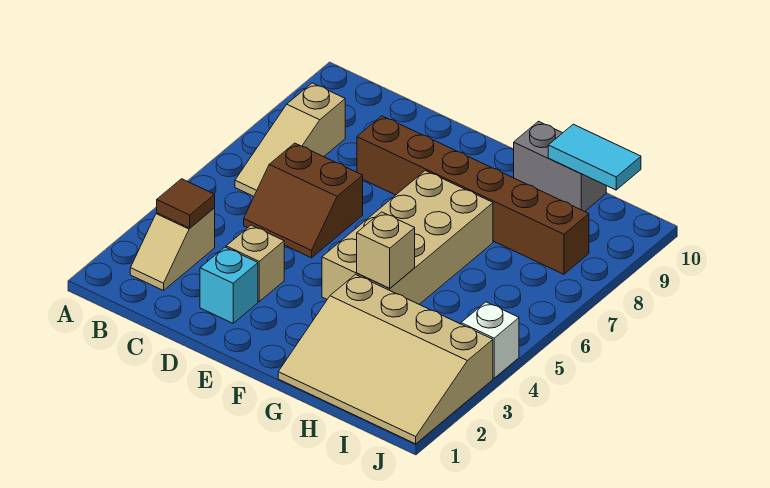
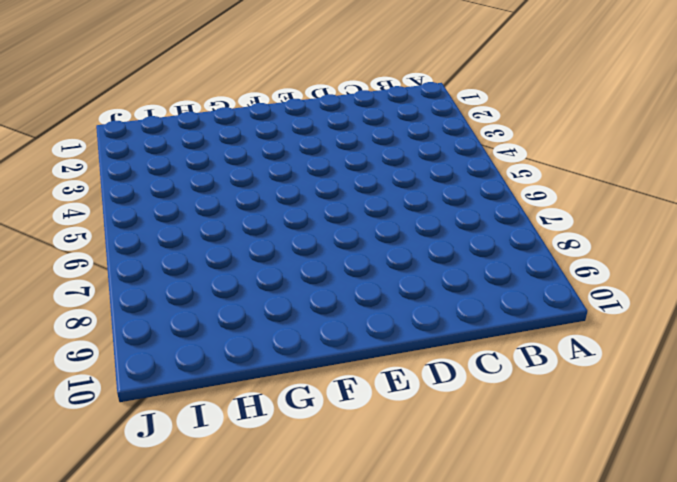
none -> tan slope B2:B3 level 1 top 3
none -> tan slope B6:B8 level 1 top 8
none -> brown slope C5:D6 level 1 top 6

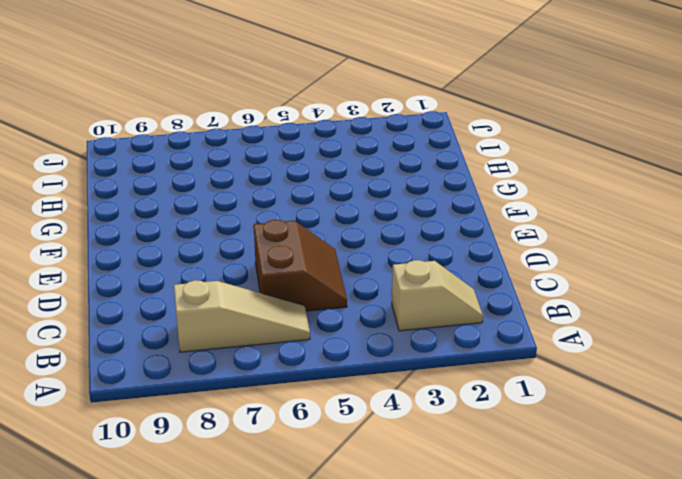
none -> cyan brick D2 level 1
none -> tan brick D3 level 1
none -> brown brick D8:I8 level 1

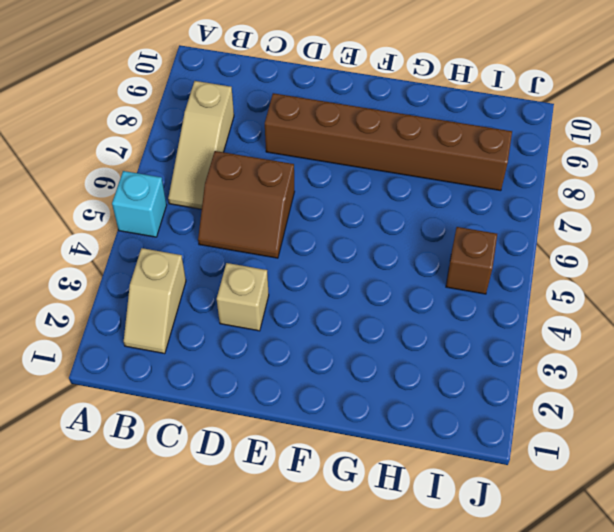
cyan brick A5 level 1 -> cyan brick D2 level 1
brown brick I5 level 1 -> none
none -> tan brick F4:G7 level 1
none -> tan slope G1:J3 level 1 top 3
none -> grey brick G10:H10 level 1

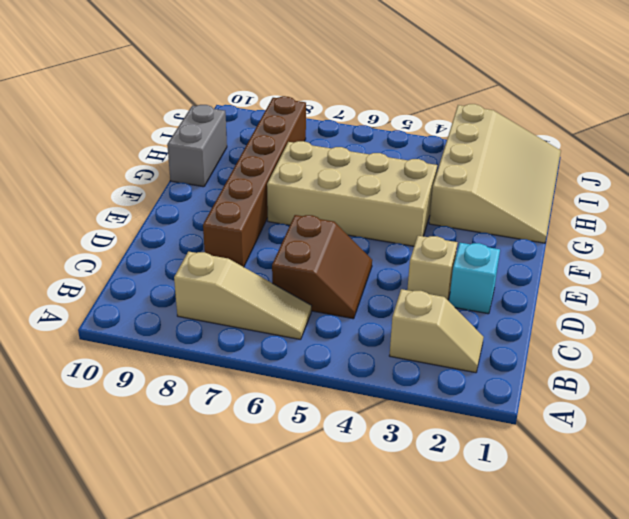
none -> white brick J4 level 1
none -> brown tile B3 level 2
none -> tan brick G4 level 2

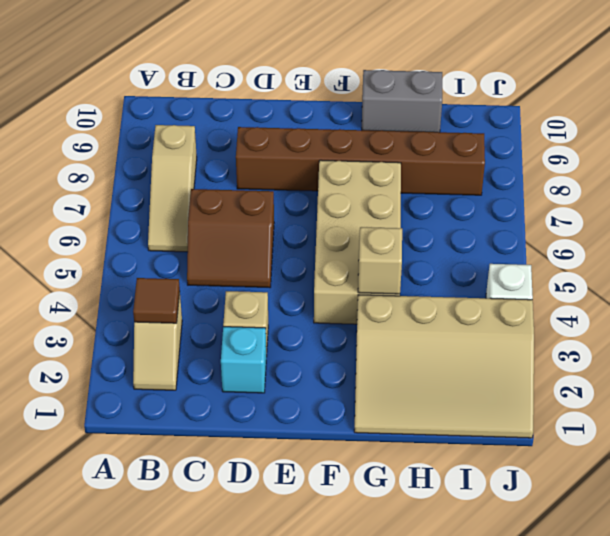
none -> cyan tile H10:I10 level 2

